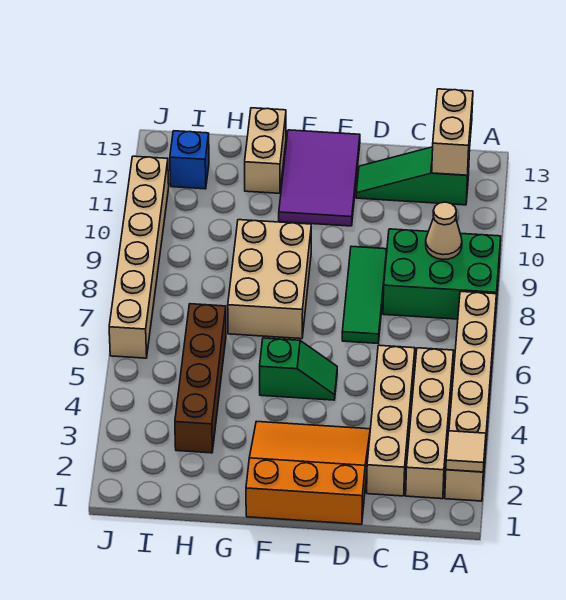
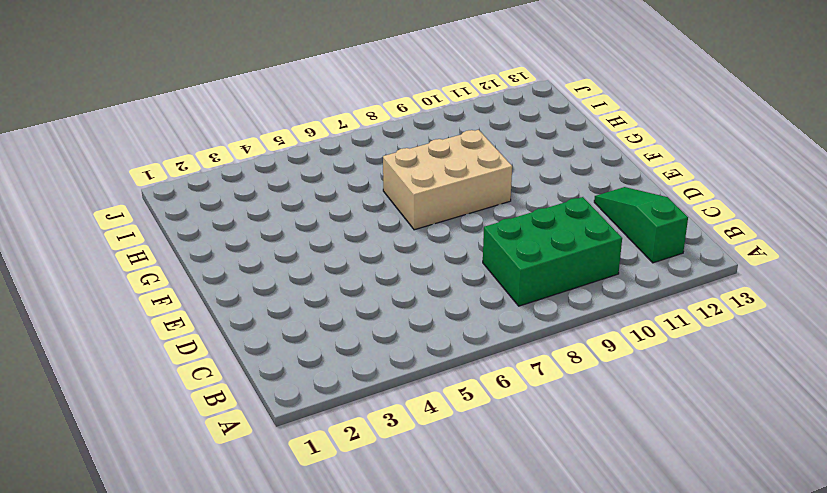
green brick B8:C10 level 1 -> green brick A8:C9 level 1
none -> tan brick A2:A7 level 1
none -> tan brick B2:B5 level 1
none -> tan brick C2:C5 level 1

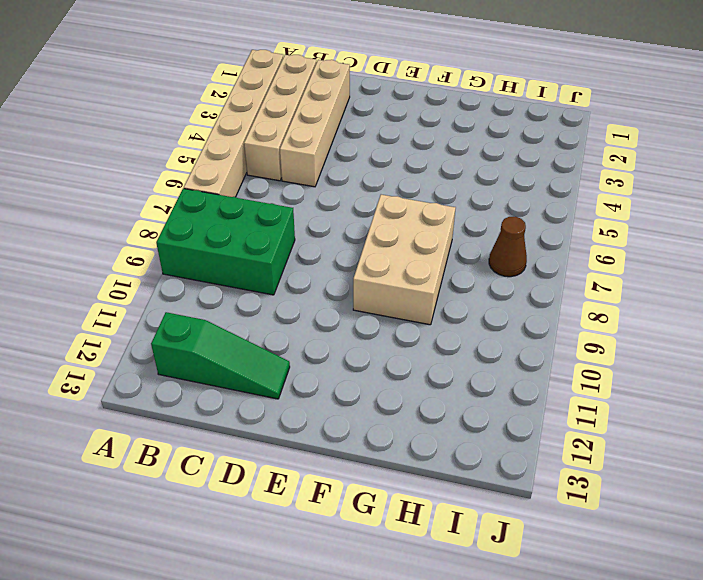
brown cone I7 level 1 -> none
none -> orange slope D1:F3 level 1 top 1
none -> green tile D7:D9 level 1
none -> green slope E5:F5 level 1 top F

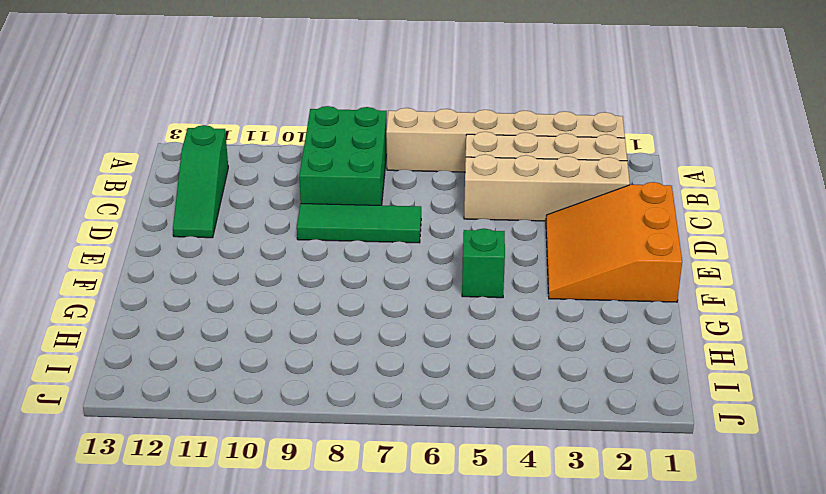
none -> purple tile E11:F13 level 1
none -> tan brick F7:G9 level 1
none -> tan brick G12:G13 level 1

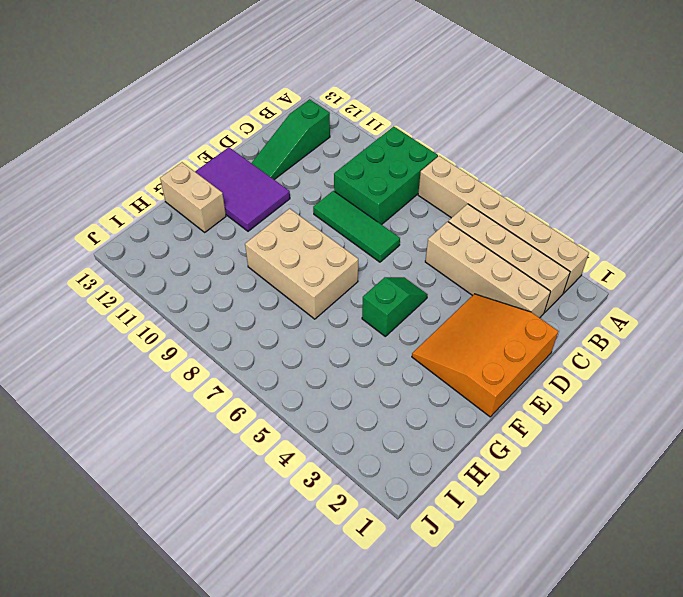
none -> brown brick H3:H6 level 1
none -> blue brick I12 level 1
none -> tan brick J6:J11 level 1

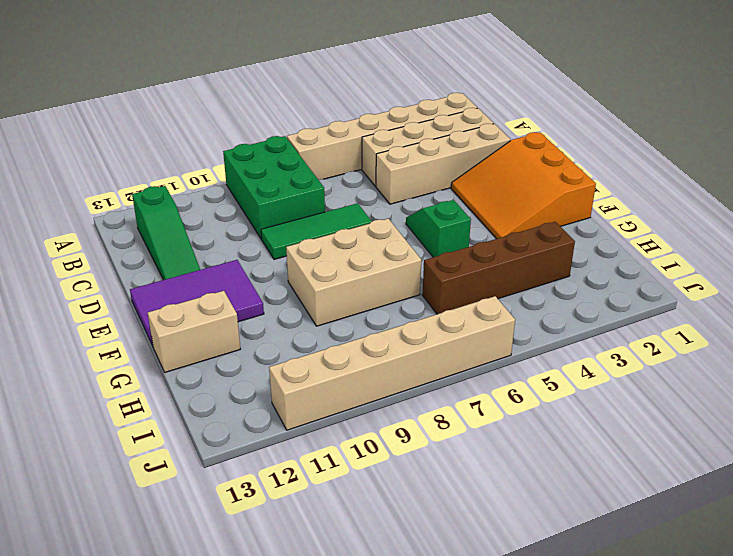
none -> blue brick I12 level 1
none -> tan tile A2 level 2
none -> tan cone B9 level 2

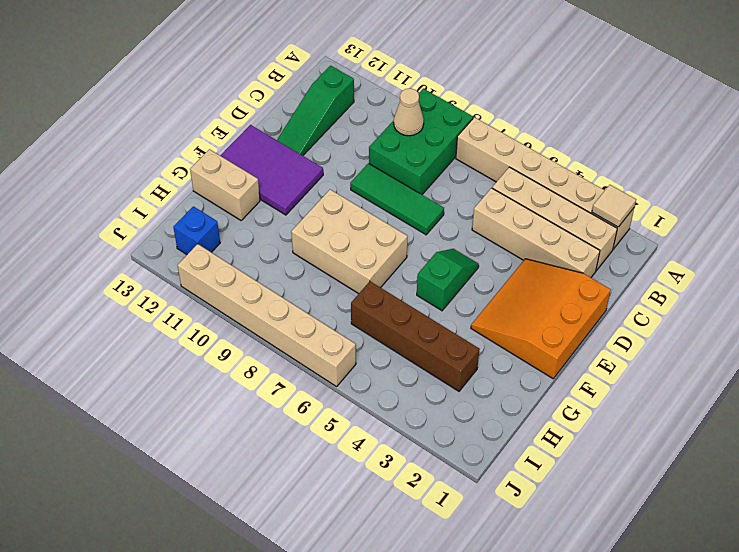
none -> tan brick B12:B13 level 2

